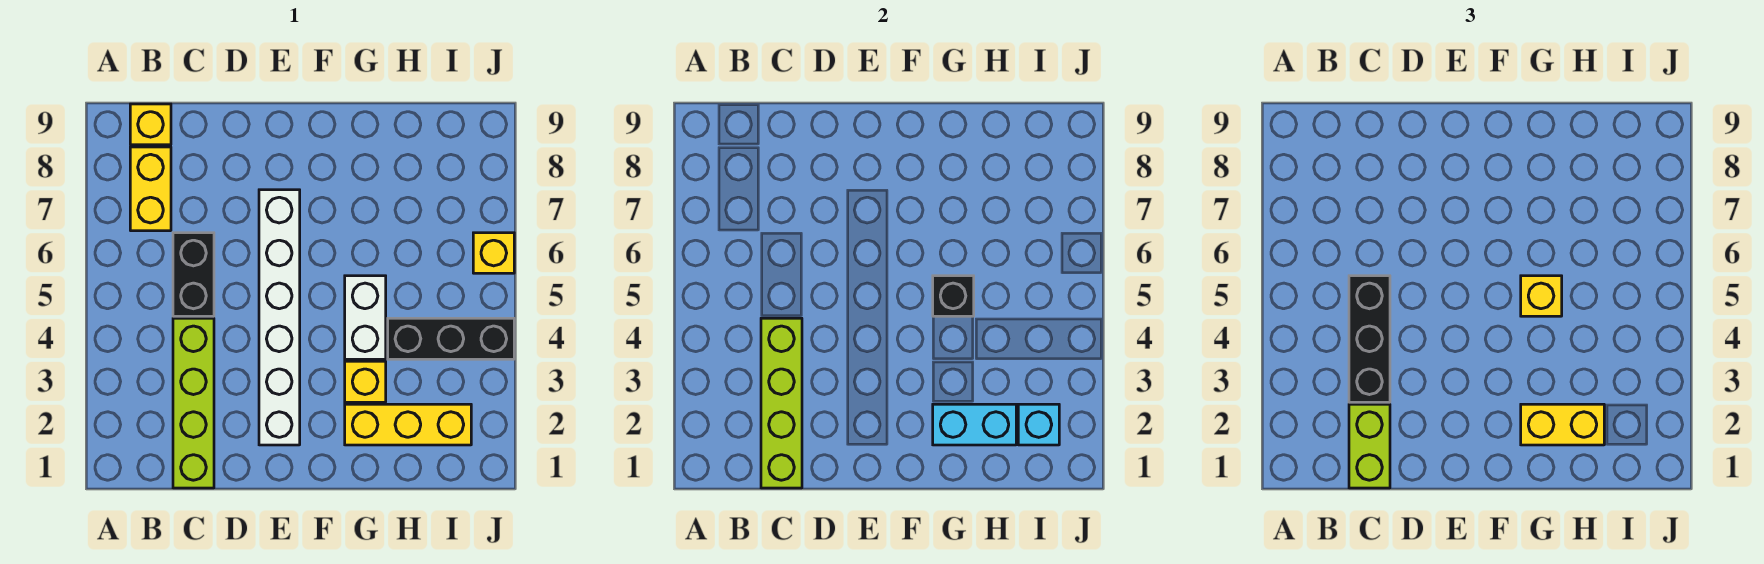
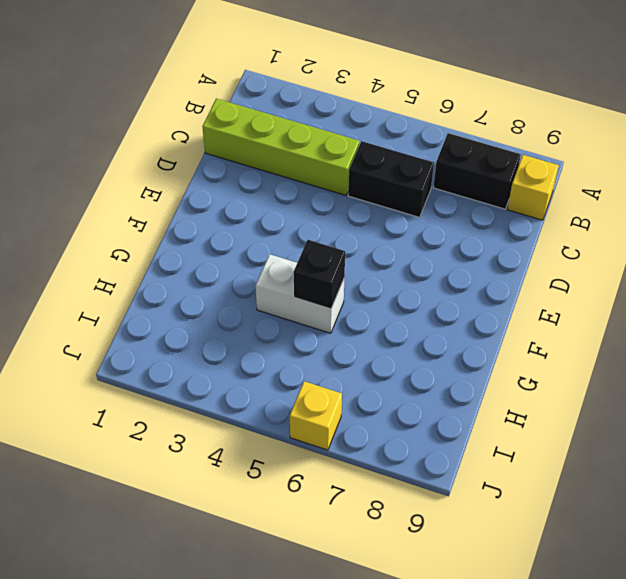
black brick B7:B8 level 1 -> yellow brick B7:B8 level 1
none -> white brick E2:E7 level 1
none -> yellow brick G2:I2 level 1
none -> yellow brick G3 level 1

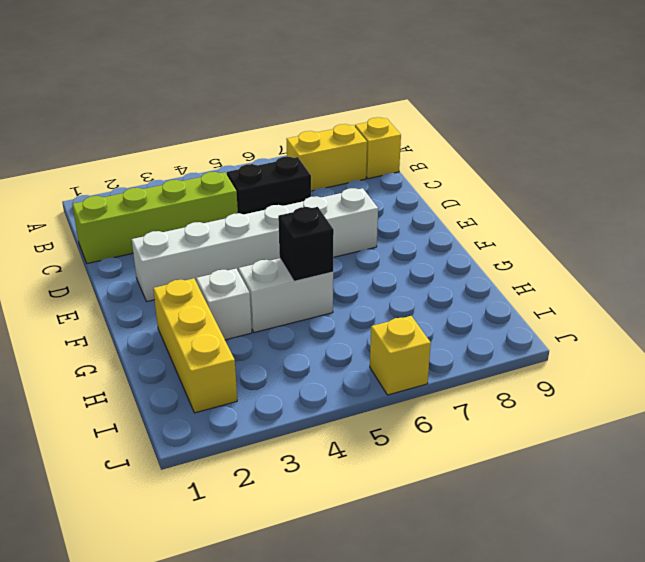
white brick G3 level 1 -> yellow brick G3 level 1
none -> black brick H4:J4 level 1
none -> lime brick C1:C4 level 2
none -> cyan brick G2:H2 level 2

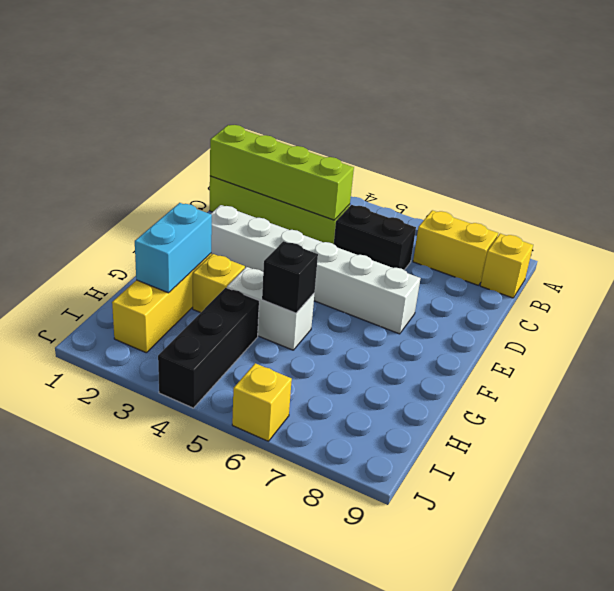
none -> cyan brick I2 level 2
none -> lime brick C1:C2 level 3
none -> black brick C3:C5 level 3

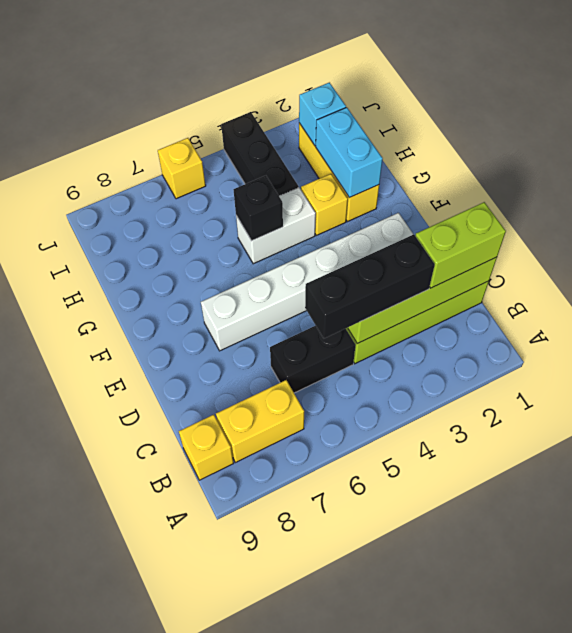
none -> yellow brick G2:H2 level 3
none -> yellow brick G5 level 3

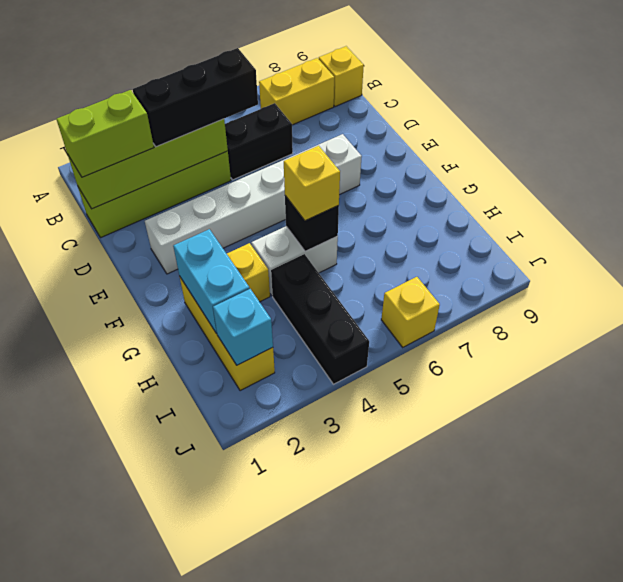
none -> yellow brick G2:H2 level 3

